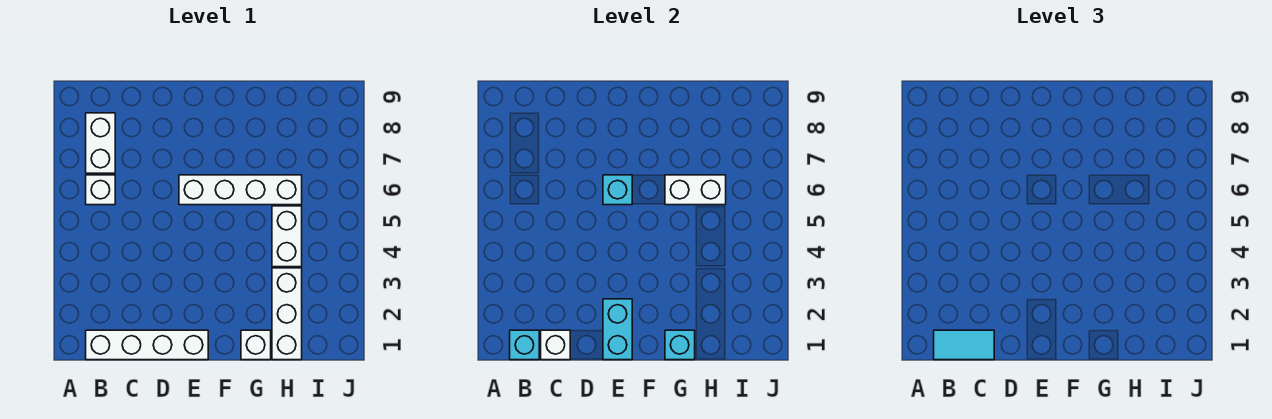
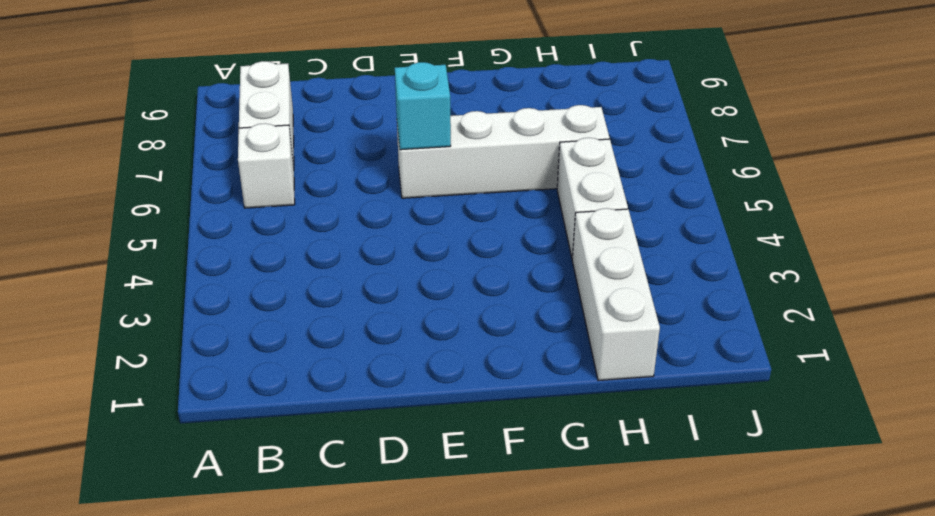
none -> white brick B1:E1 level 1
none -> white brick G1 level 1
none -> cyan brick B1 level 2

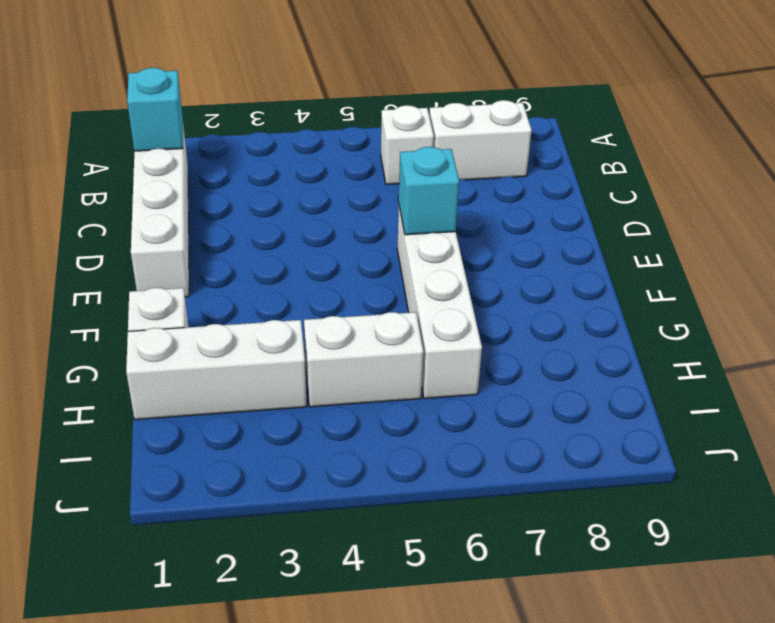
none -> white brick C1 level 2
none -> cyan brick E1:E2 level 2
none -> cyan brick G1 level 2

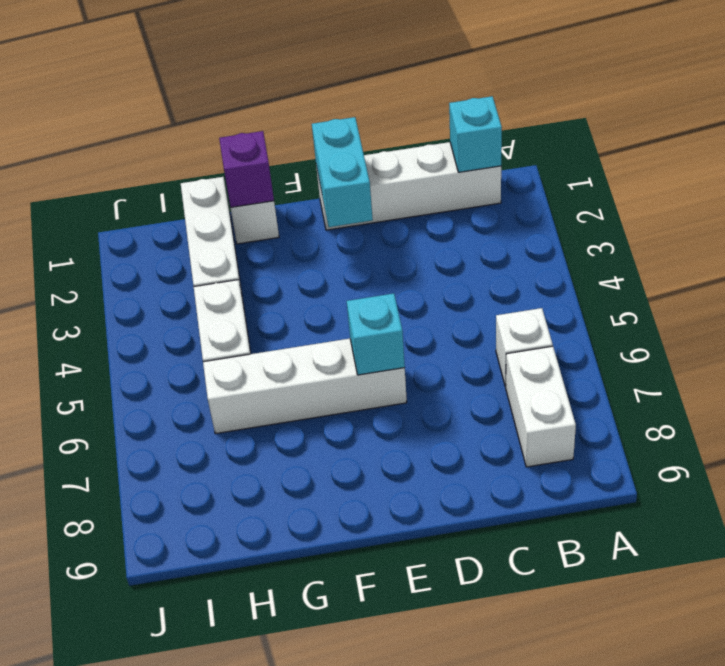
purple brick G1 level 2 -> cyan brick G1 level 2
none -> white brick C1 level 2
none -> white brick G6:H6 level 2
none -> cyan tile B1:C1 level 3

